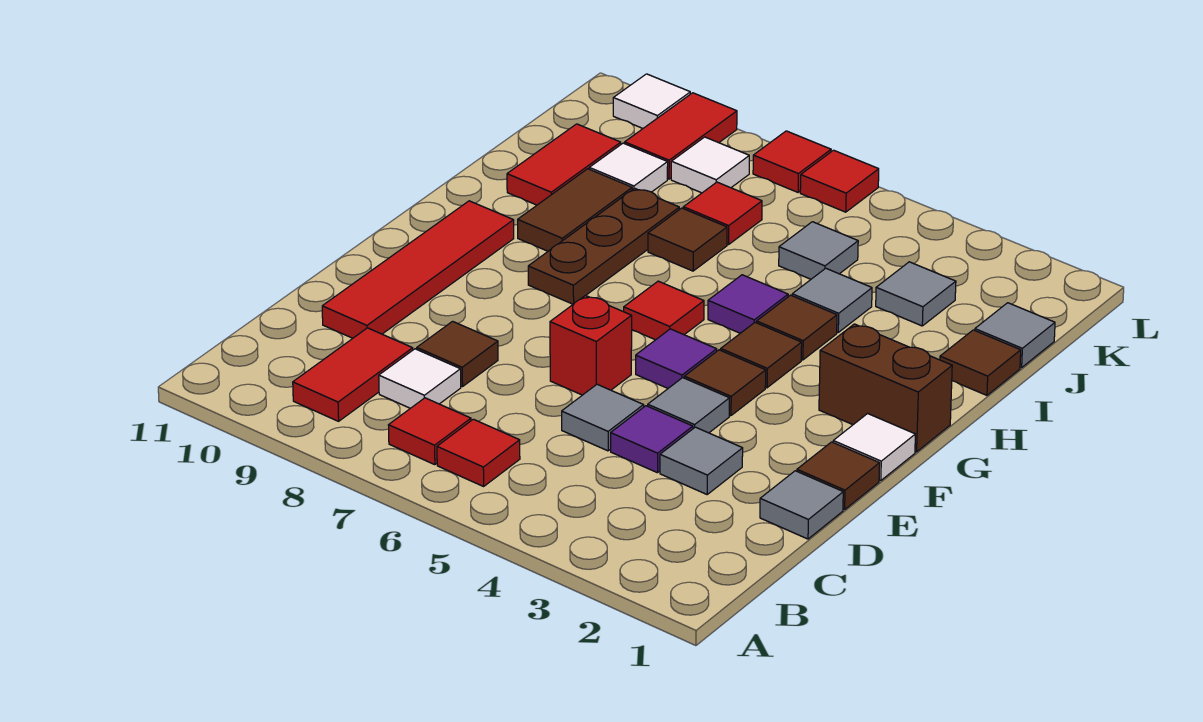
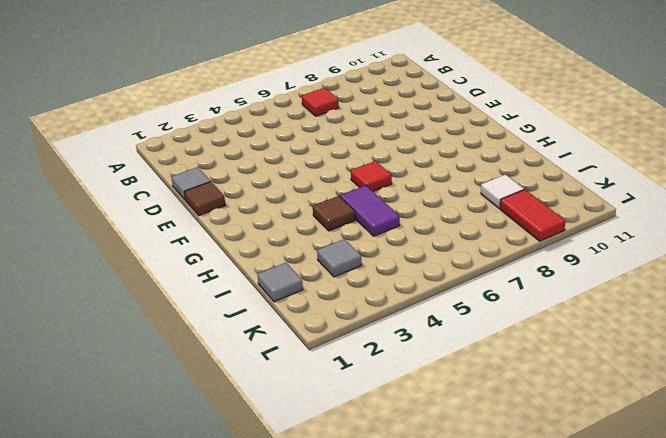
purple tile H5:I5 level 1 -> purple tile H5 level 1
none -> red tile B6 level 1
none -> red tile B9:C9 level 1
none -> white tile C8 level 1
none -> grey tile D3 level 1

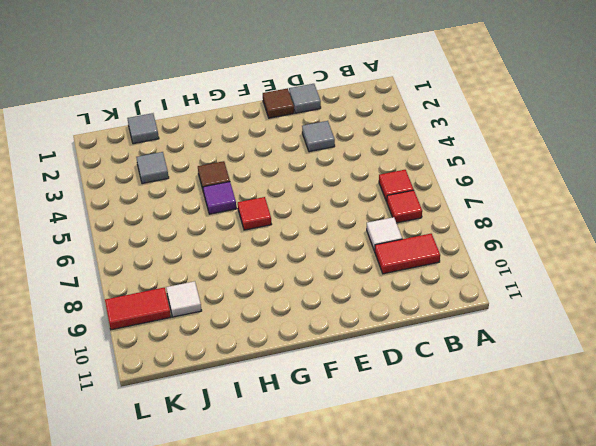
none -> purple tile D4 level 1
none -> grey tile D5 level 1
none -> brown tile D8 level 1
none -> red tile D10:G10 level 1

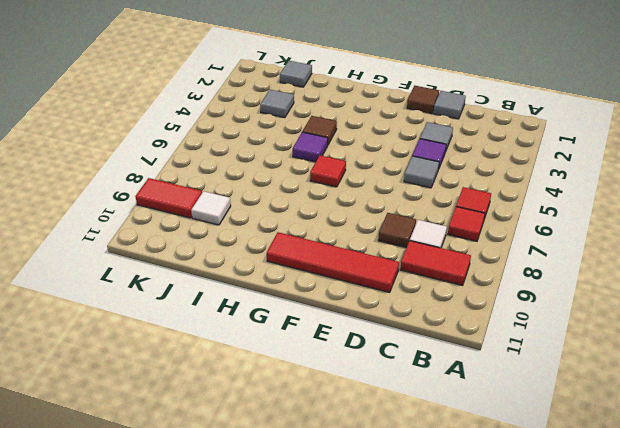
none -> grey tile E4 level 1
none -> red brick E6 level 1
none -> white tile F1 level 1
none -> brown tile F4 level 1

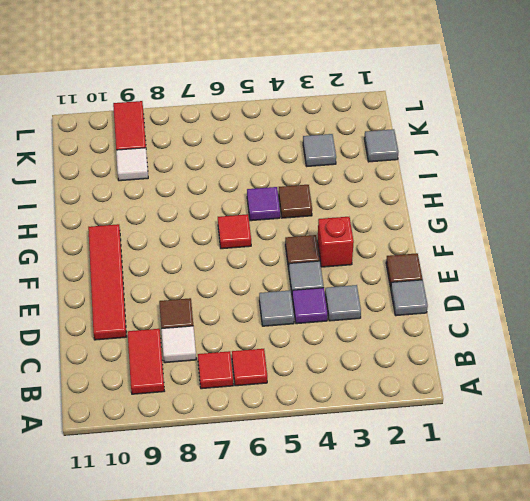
red brick F3 level 1 -> red brick E6 level 1
none -> white tile F1 level 1
none -> purple tile F5 level 1
none -> brown brick G1:G2 level 1
none -> brown tile G4 level 1

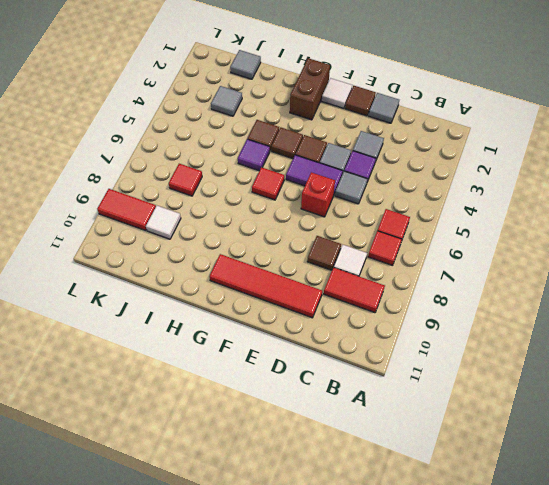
purple tile E5:F5 level 1 -> purple tile F5 level 1
none -> brown plate G8:I8 level 1
none -> brown tile H9:I9 level 1
none -> brown tile I1 level 1
none -> grey tile I4 level 1

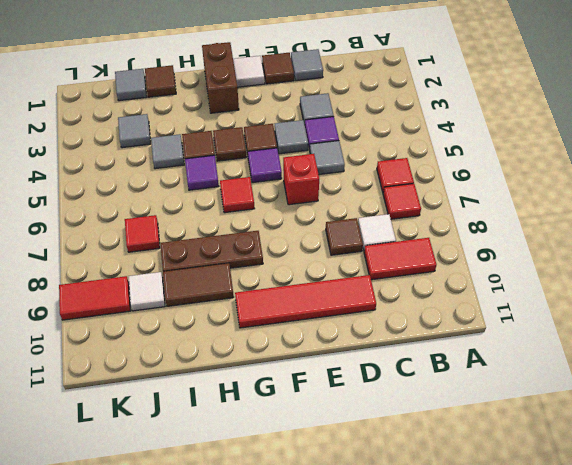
none -> brown tile I7 level 1
none -> red tile I10:J10 level 1
none -> grey tile J5 level 1
none -> white tile K8 level 1

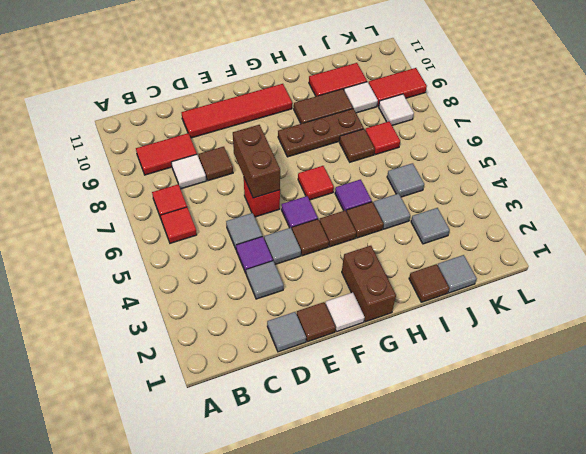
brown brick E6:E7 level 2 -> none
none -> red tile L6 level 1
none -> red tile L7 level 1
none -> white tile L10 level 1

